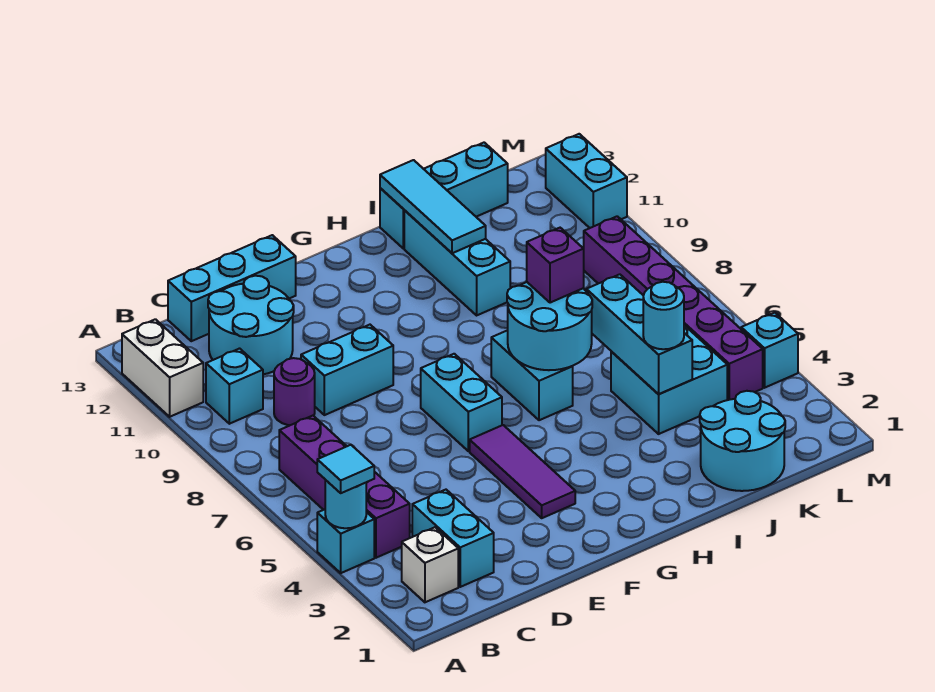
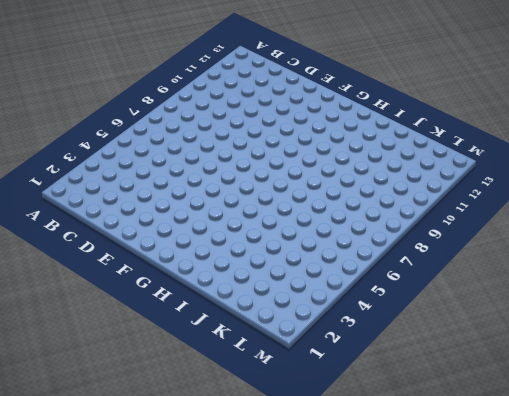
none -> cyan brick A4 level 1
none -> white brick A11:A12 level 1
none -> white brick B2 level 1

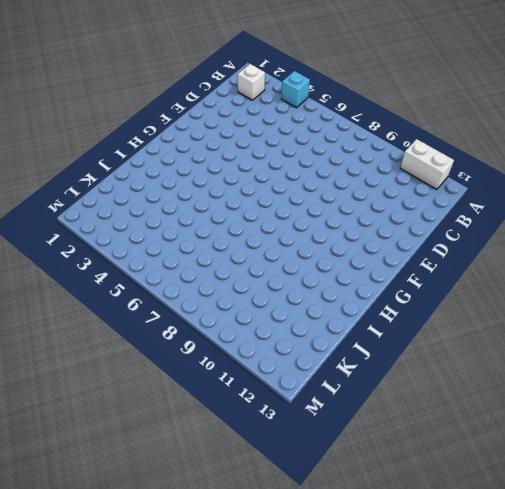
none -> purple brick B4:B7 level 1
none -> cyan brick B10 level 1
none -> cyan brick C2:C3 level 1

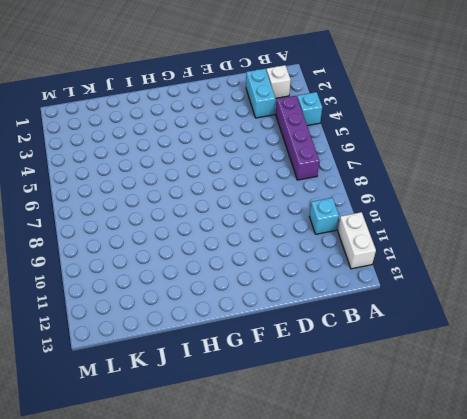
none -> purple round brick C9 level 1
none -> cyan round brick C11:D12 level 1
none -> cyan brick C13:E13 level 1

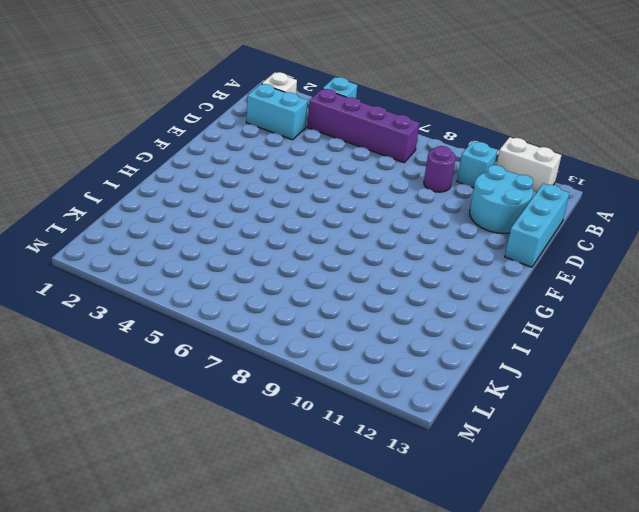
none -> cyan brick D9:E9 level 1
none -> purple tile F3:F5 level 1
none -> cyan brick F6:F7 level 1

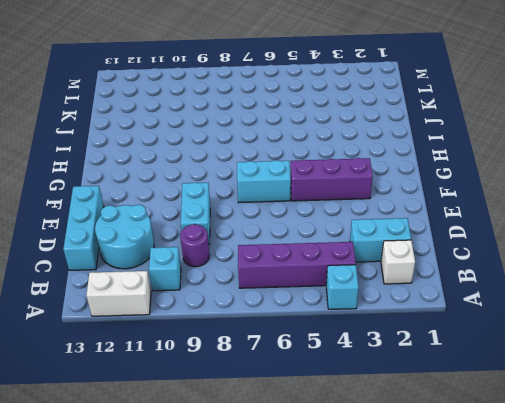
purple brick F3:F5 level 1 -> purple tile F3:F5 level 1
none -> cyan brick H6:H7 level 1
none -> cyan brick I10:I12 level 1
none -> cyan brick I13:K13 level 1

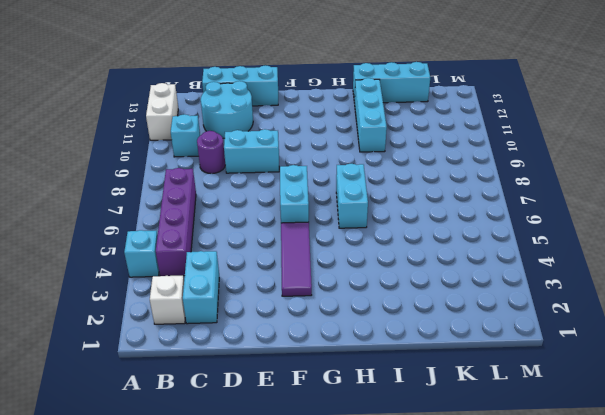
none -> cyan round brick J1:K2 level 1
none -> cyan brick J4:K5 level 1
none -> purple brick L4:L9 level 1

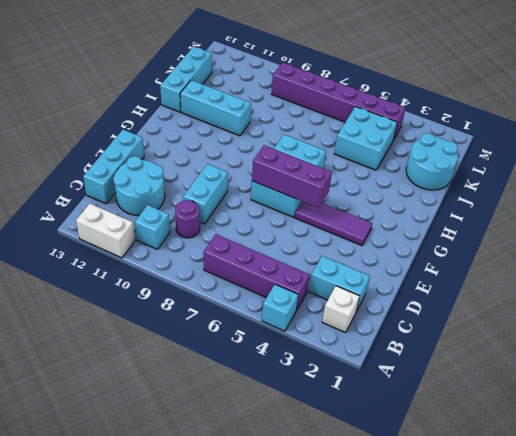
purple brick F5:F7 level 2 -> none
none -> cyan brick M4 level 1
none -> cyan brick M11:M12 level 1
none -> cyan round brick A4 level 2

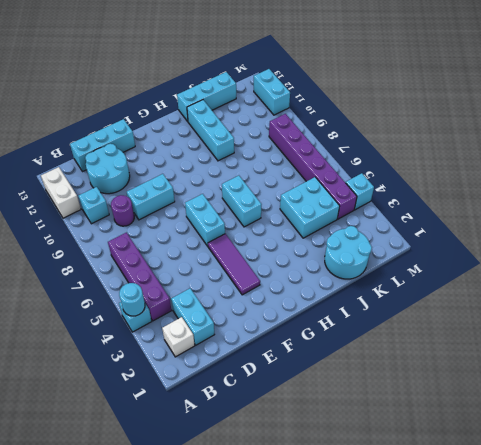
none -> cyan round brick H6:I7 level 2
none -> cyan tile I11:I13 level 2
none -> cyan brick J4:J6 level 2

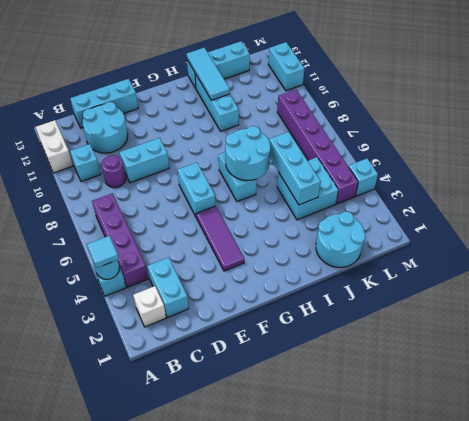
none -> purple brick I7 level 3
none -> cyan round brick J4 level 3

